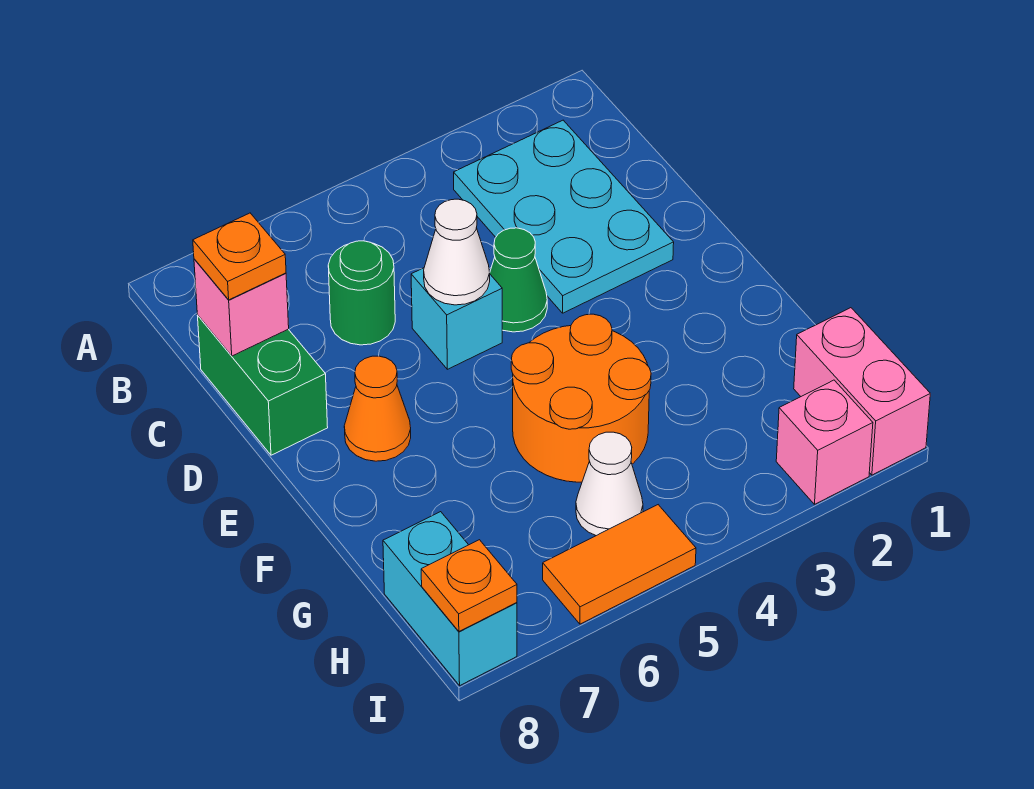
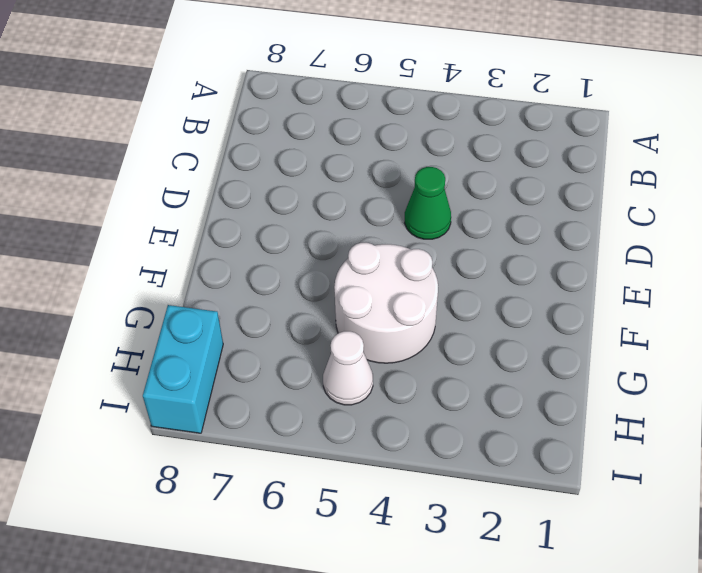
white round brick F4:G5 level 1 -> orange round brick F4:G5 level 1
none -> cyan plate B2:D3 level 1
none -> green round brick C6 level 1
none -> green brick C8:D8 level 1

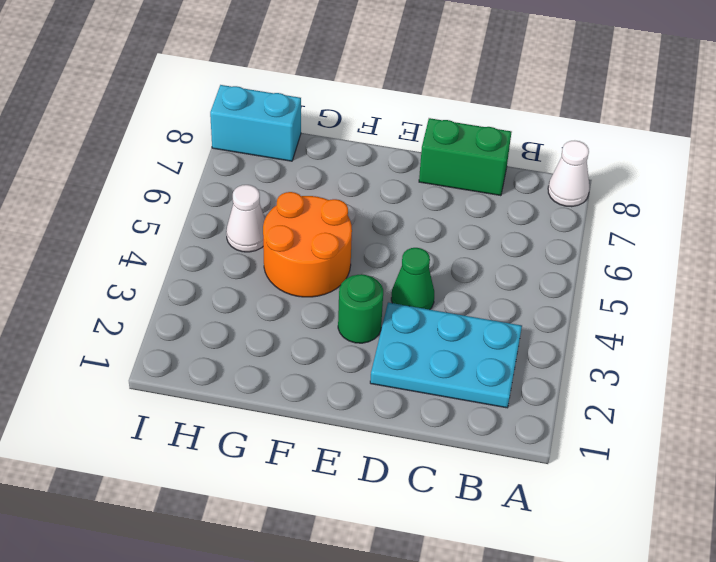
white cone A8 level 1 -> white cone D5 level 2
green round brick E3 level 1 -> green round brick C6 level 1
none -> cyan brick D5 level 1
none -> orange cone E7 level 1
none -> pink brick H1:I1 level 1

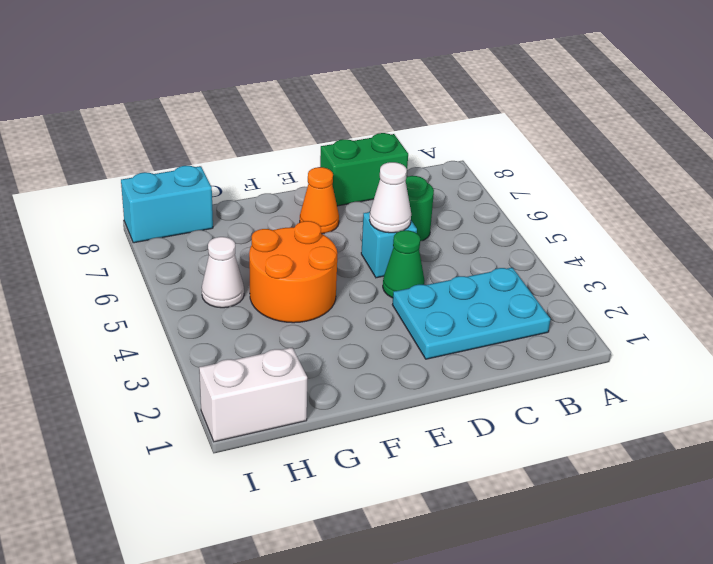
white brick H1:I1 level 1 -> pink brick H1:I1 level 1
none -> pink brick I2 level 1
none -> orange tile I5:I6 level 1
none -> pink brick C8 level 2

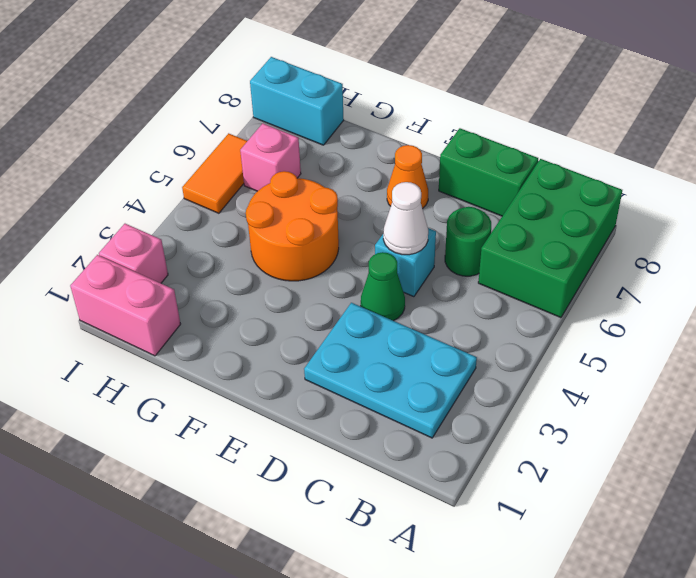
green brick A6:B8 level 1 -> none
pink brick H6 level 1 -> pink brick C8 level 2
none -> white cone H5 level 1
none -> orange plate I8 level 2
none -> orange plate C8 level 3

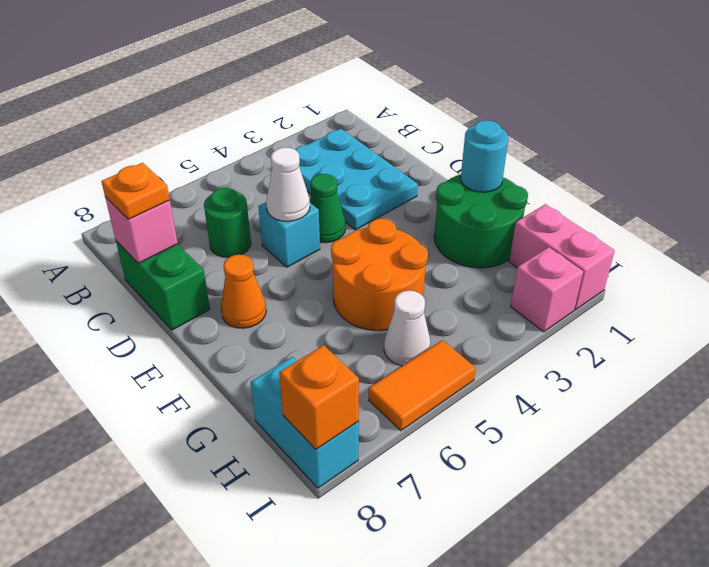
green round brick F1:G2 level 1 -> none
cyan round brick F1 level 2 -> none
orange brick I8 level 2 -> orange plate I8 level 2

